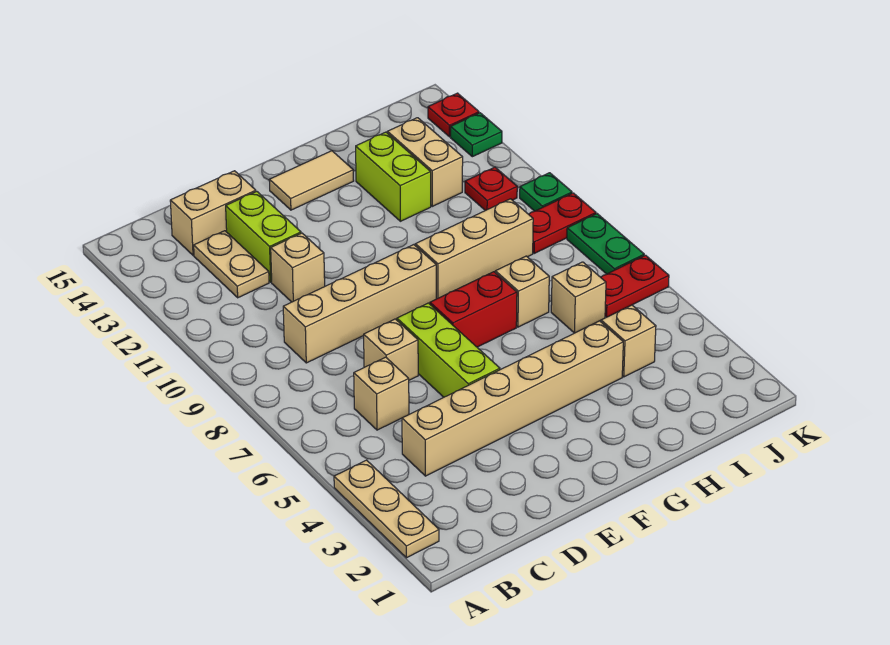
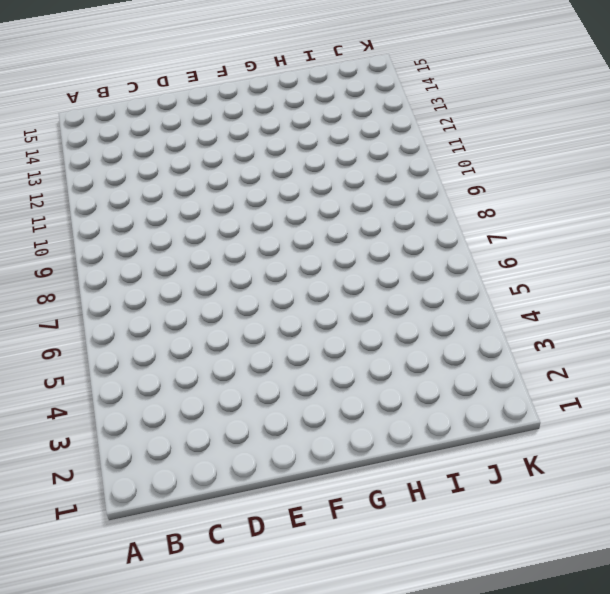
none -> tan plate A2:A4 level 1
none -> tan brick C4:H4 level 1
none -> tan brick C6 level 1

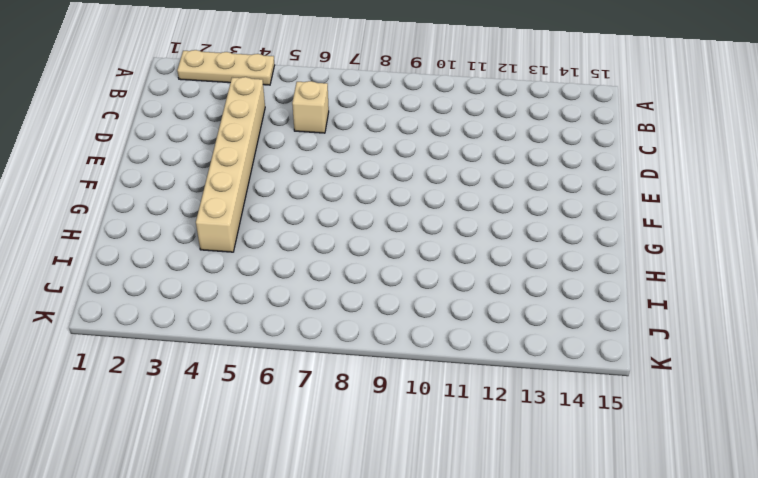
none -> tan brick C9:F9 level 1
none -> tan plate C12:C13 level 1
none -> tan brick C14:D14 level 1

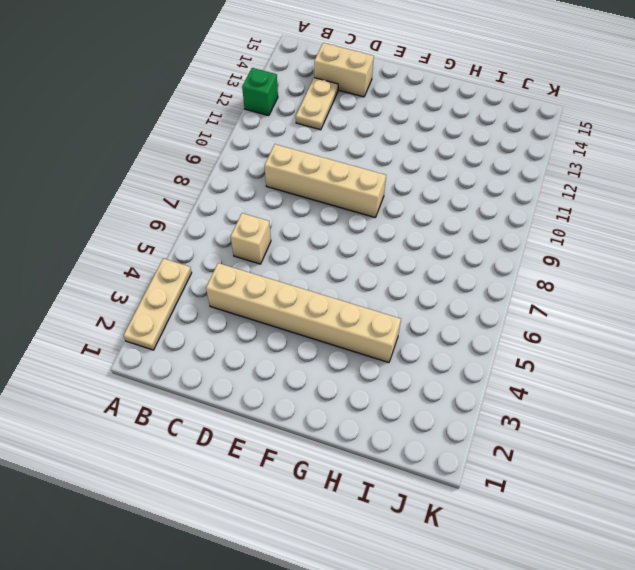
green brick A12 level 1 -> none
none -> tan brick D7 level 1
none -> tan brick D11 level 1
none -> lime brick D12:D13 level 1

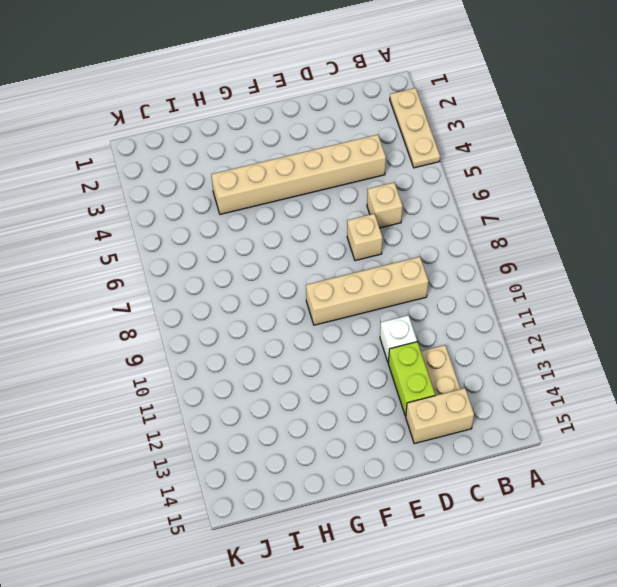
white brick D11 level 1 -> tan brick D11 level 1
none -> lime brick E5:E7 level 1
none -> red brick F7:G7 level 1
none -> tan tile F14:G14 level 1

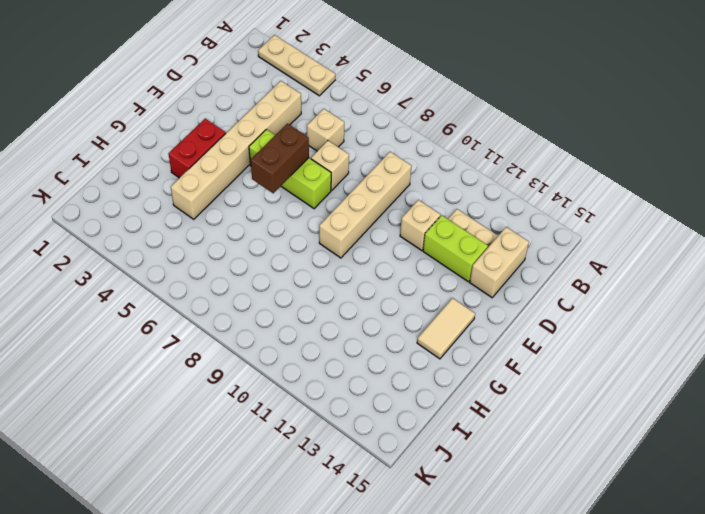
brown brick E6:F6 level 2 -> none
red brick F3:G3 level 1 -> red brick F7:G7 level 1
none -> tan brick G9:I9 level 1
none -> tan brick H7 level 1
none -> lime brick H12:H13 level 1

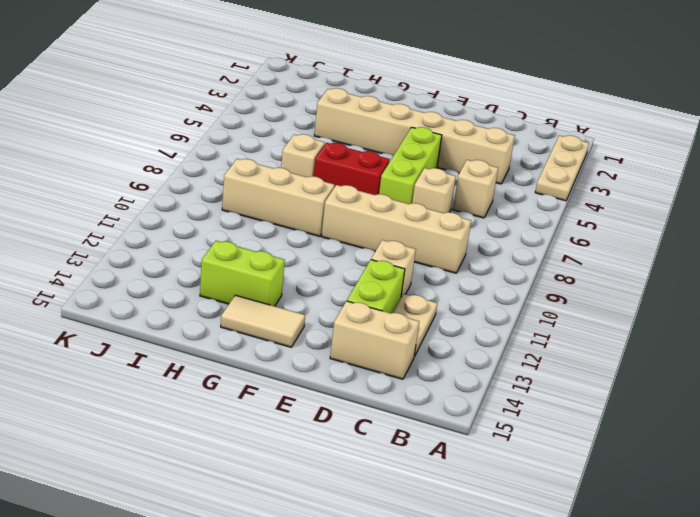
lime brick G13:H13 level 1 -> lime brick H12:H13 level 1
none -> tan brick I4 level 1
none -> tan brick I6 level 1
none -> tan brick I12:I13 level 1

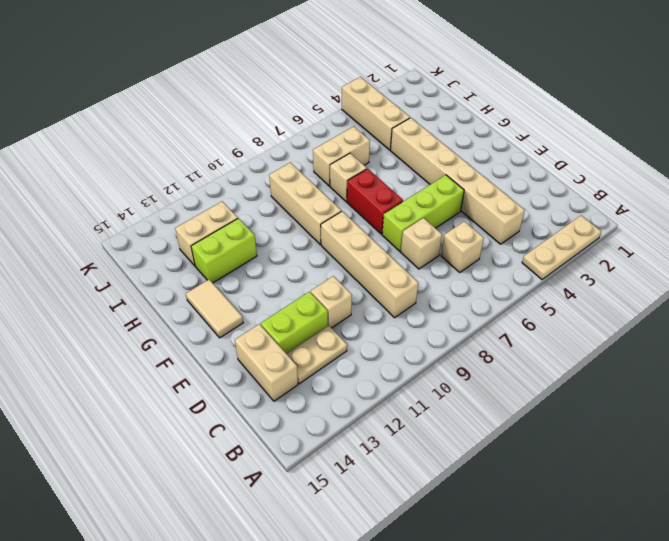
tan brick I4:K4 level 1 -> tan brick I4 level 1
tan brick I6:I7 level 1 -> tan brick I6 level 1
none -> red plate J6:K6 level 1
none -> red plate J9:K9 level 1
none -> red plate J11 level 1

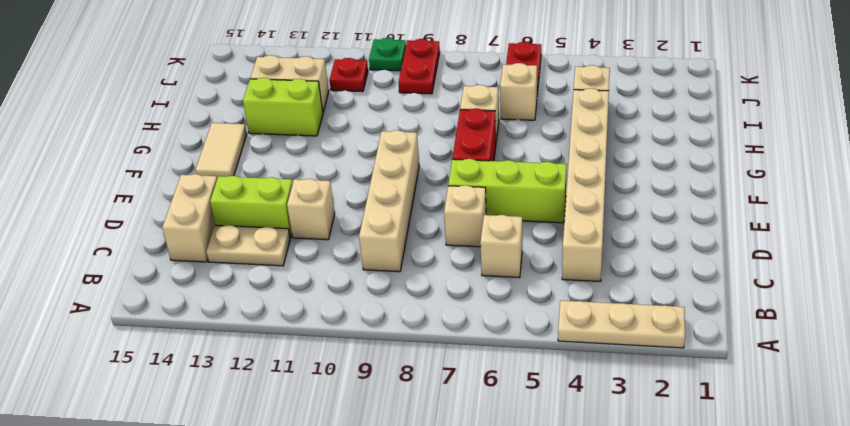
none -> tan brick G9:I9 level 1
none -> green plate K7:K8 level 1
none -> green plate K13 level 1

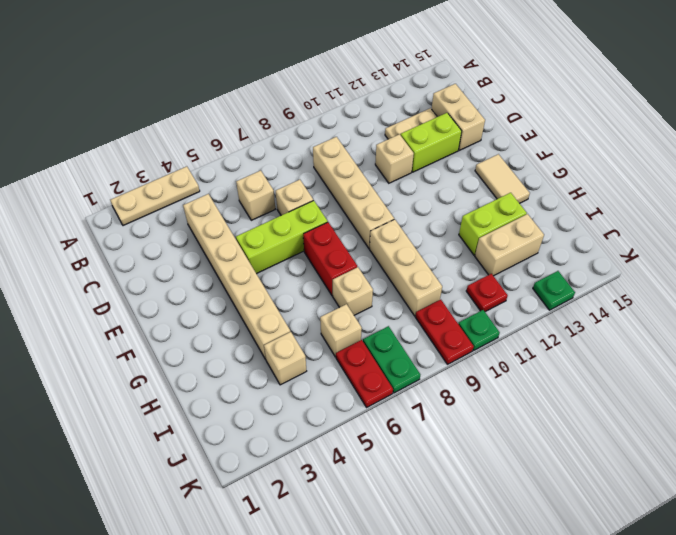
green plate J7:K7 level 1 -> green plate K7:K8 level 1
none -> red plate K14 level 1

